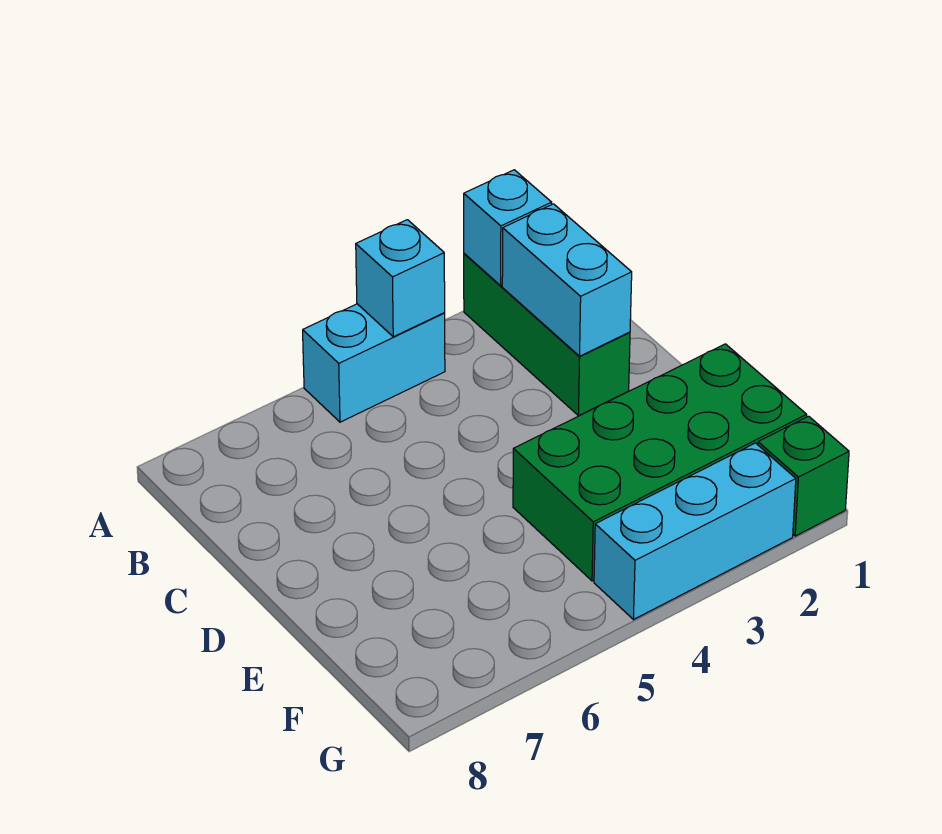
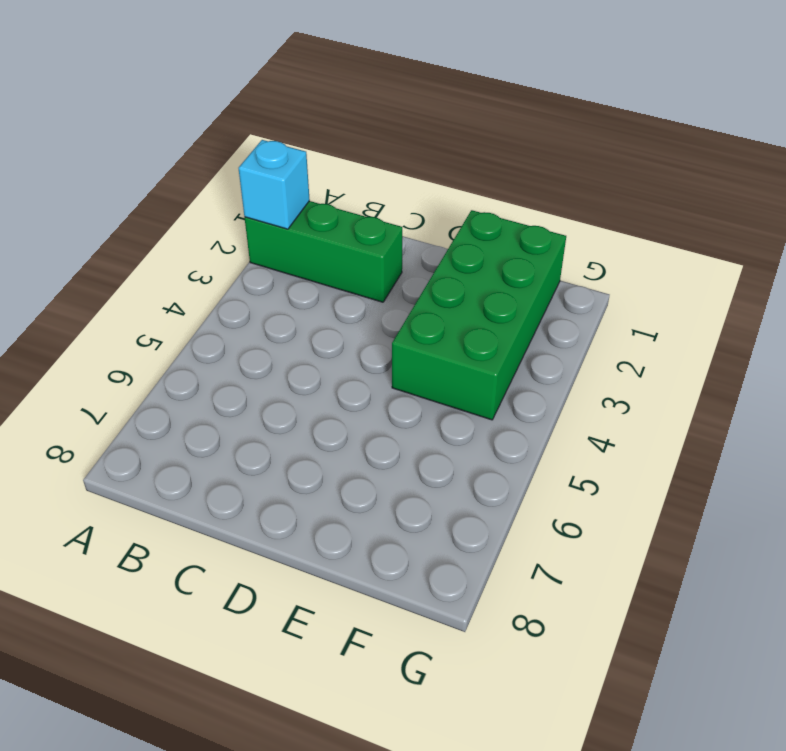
none -> cyan brick A4:A5 level 1
none -> green brick G1 level 1

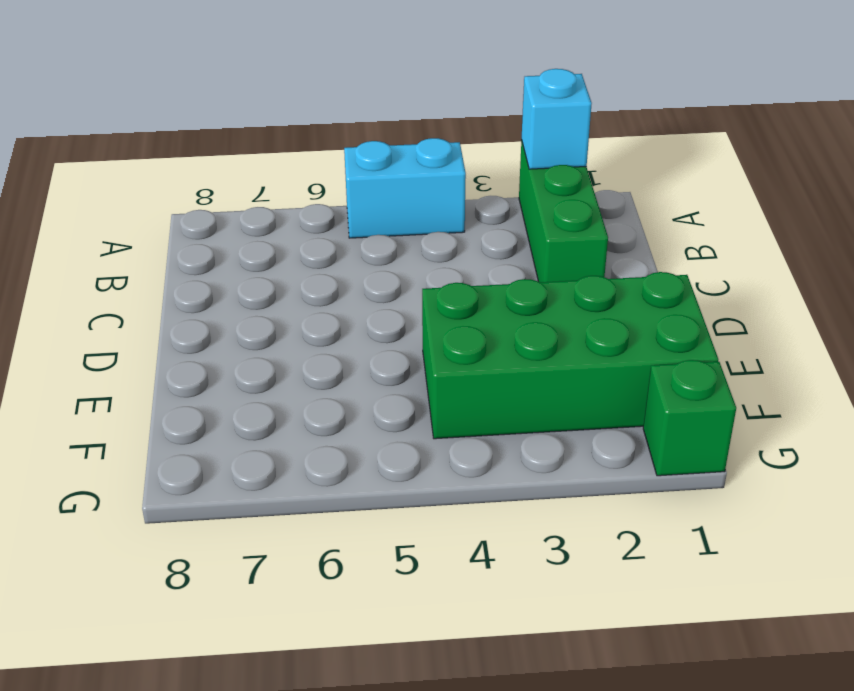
none -> cyan brick G2:G4 level 1
none -> cyan brick A4 level 2

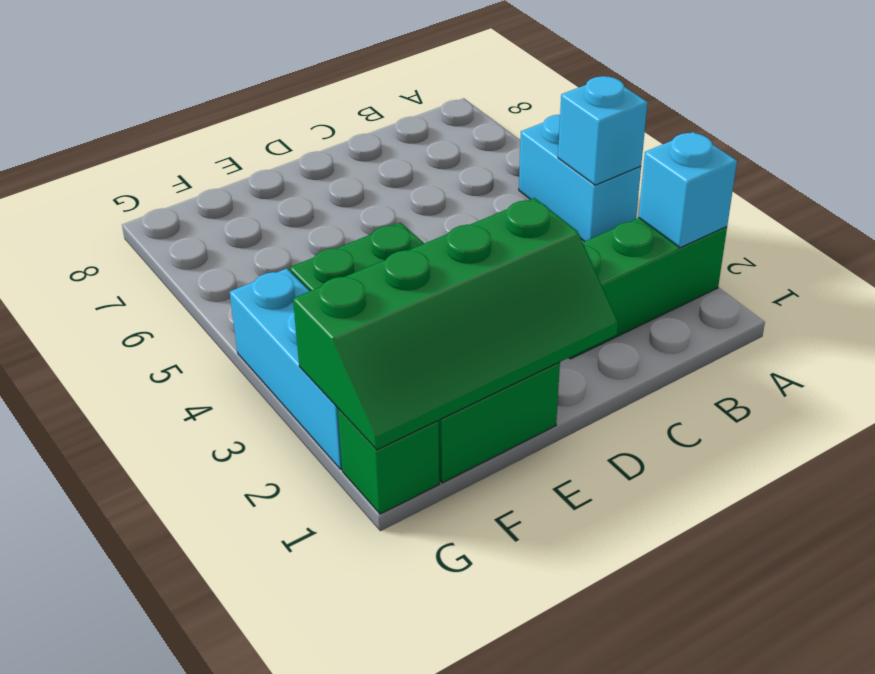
green slope D1:G2 level 2 top 2 -> none
none -> cyan brick B2:C2 level 2

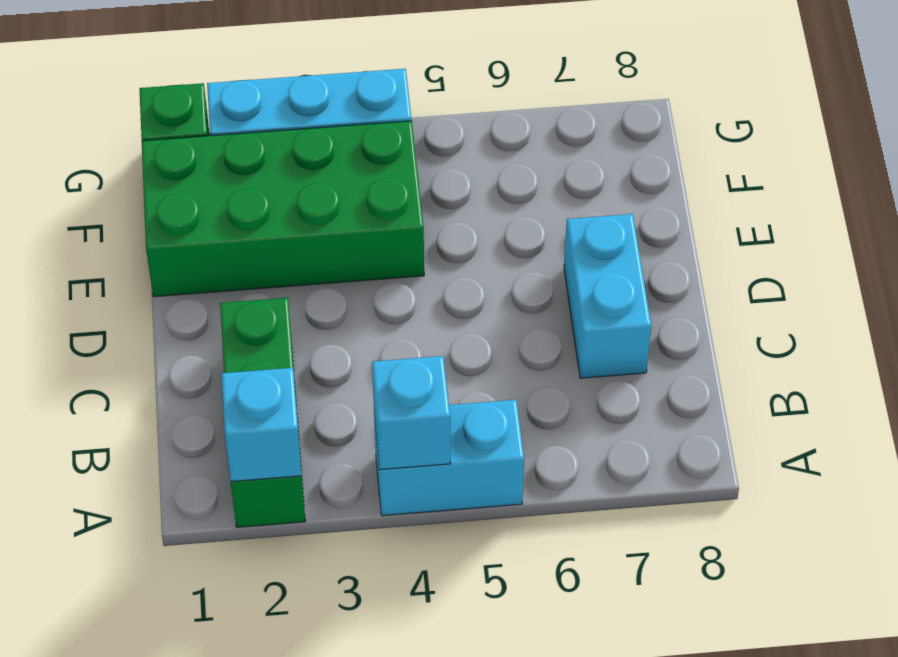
cyan brick C7:D7 level 1 -> cyan brick B2:C2 level 2

